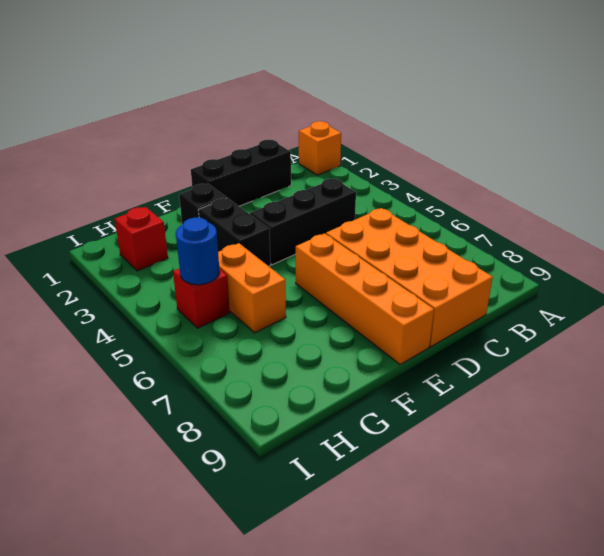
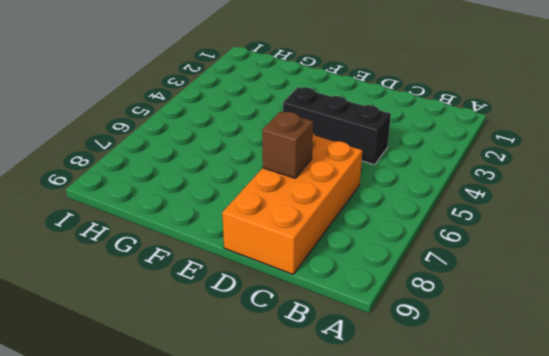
brown brick D7 level 2 -> none
none -> orange brick A1 level 1
none -> black brick C1:E1 level 1

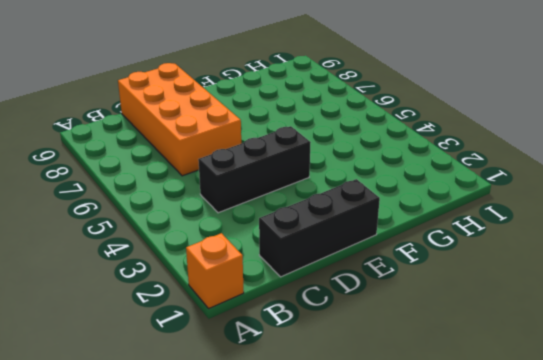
none -> orange brick E6:E9 level 1
none -> black brick F2 level 1

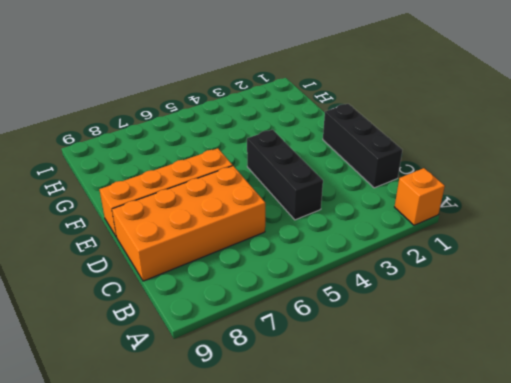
none -> black brick F2 level 1
none -> black brick F3:F4 level 1

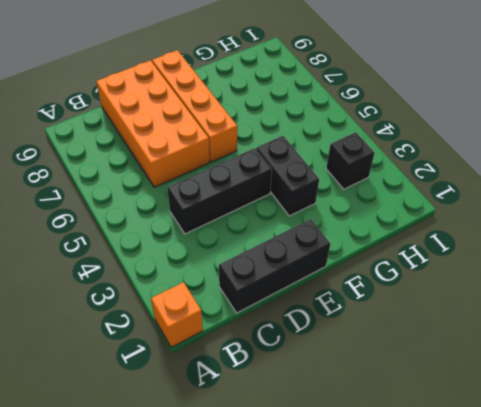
black brick H3 level 1 -> black brick F2 level 1
none -> orange brick G5:G6 level 1
none -> red brick H2 level 1

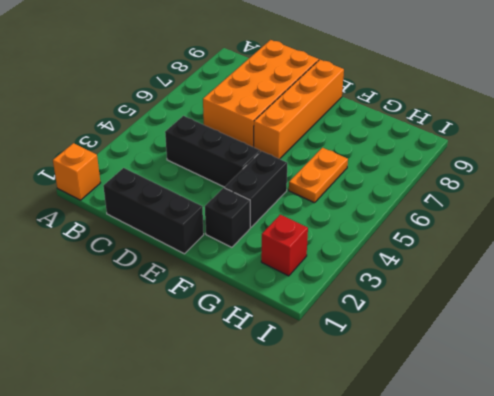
orange plate G5:G6 level 1 -> orange brick G5:G6 level 1
none -> red brick H5 level 1
none -> blue round brick H5 level 2

